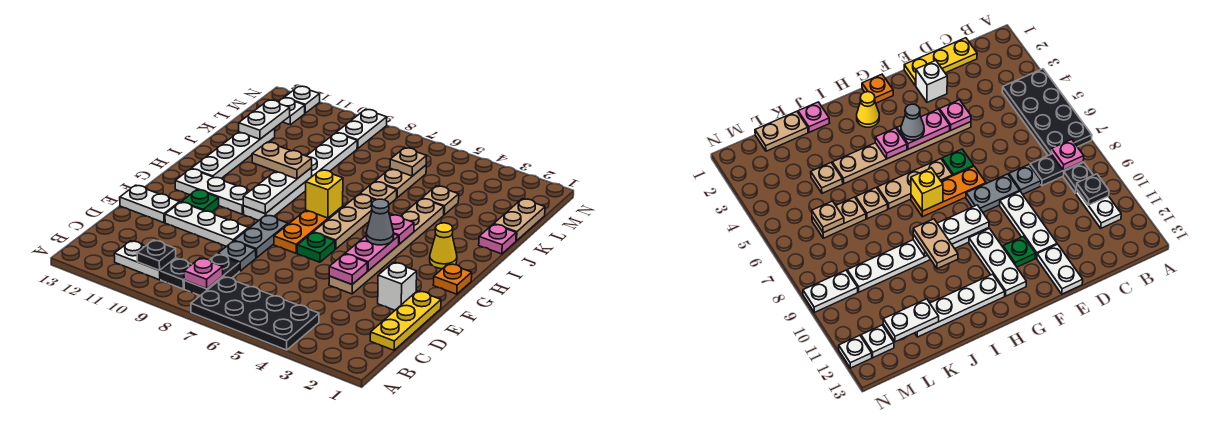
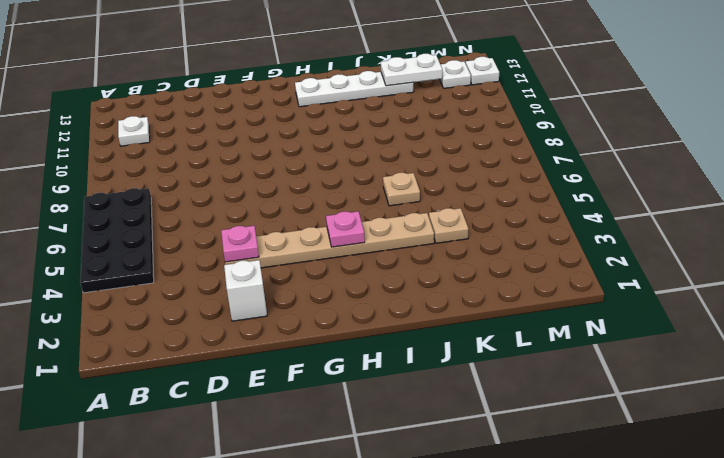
white plate B11 level 1 -> white plate B10:B11 level 1
none -> black plate B8:C8 level 1
none -> black plate B9 level 1
none -> yellow plate C1:E1 level 1
none -> grey plate D8 level 1

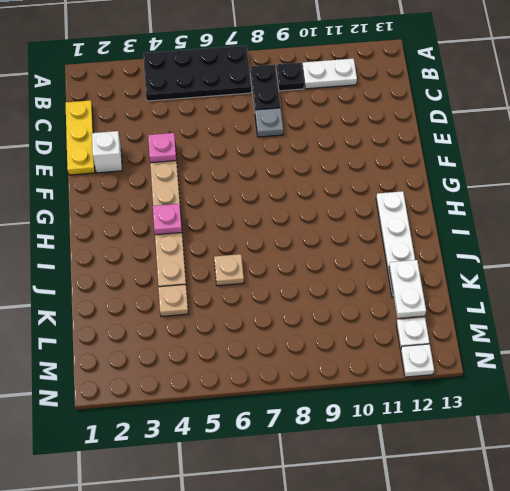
none -> grey plate E8:F8 level 1
none -> white plate E9:E11 level 1
none -> white plate E12:E13 level 1
none -> green plate F6 level 1

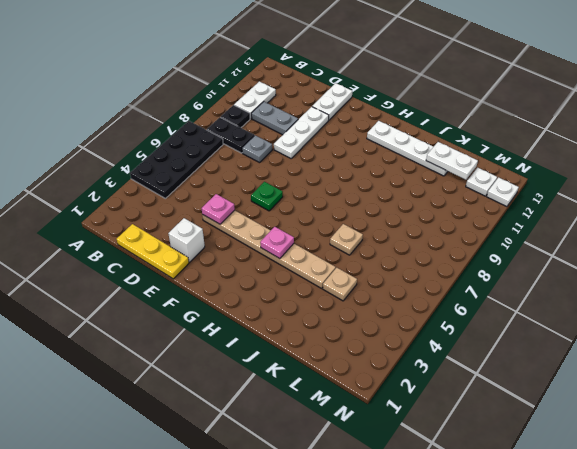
grey plate C10:D10 level 1 -> grey plate E8:F8 level 1
none -> orange plate F7:H7 level 1
none -> green plate F11 level 1
none -> orange plate G1 level 1
none -> tan plate G6:I6 level 1

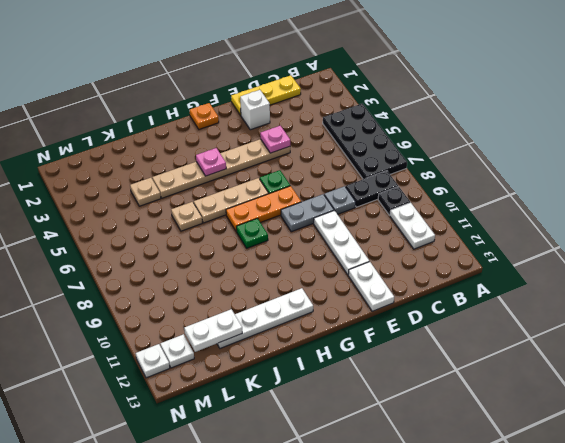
green plate H8 level 1 -> green plate F11 level 1
none -> white plate G9:L9 level 1
none -> white plate G10:G12 level 1
none -> yellow cone H2 level 1
none -> pink plate J1 level 1

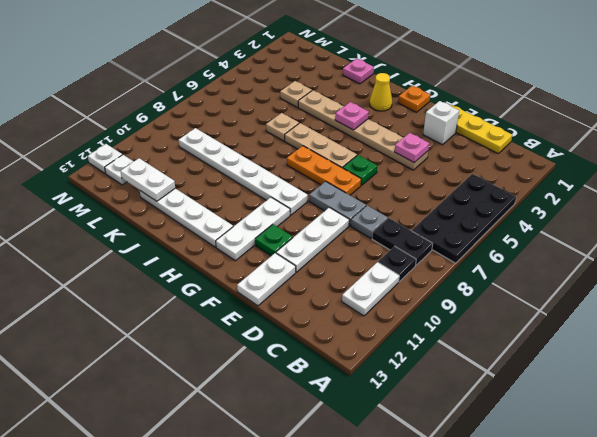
none -> tan plate K1:L1 level 1
none -> tan plate K6:L6 level 1
none -> white plate M9:N9 level 1
none -> pink plate B8 level 2

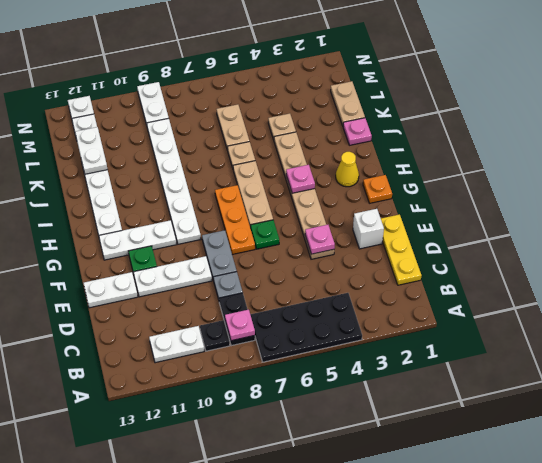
none -> black plate B10 level 2
none -> pink plate F4:G4 level 2
none -> white plate G9:I9 level 2
none -> yellow brick H7 level 2

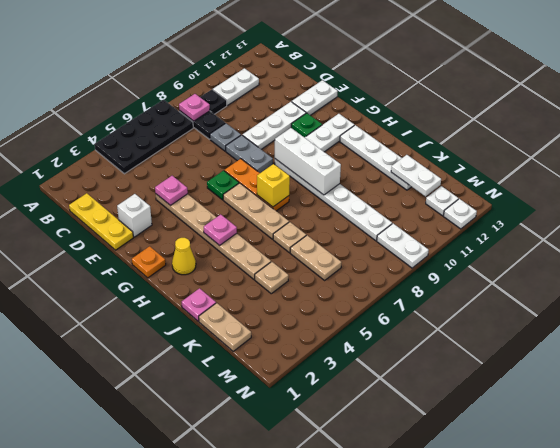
white brick G9:I9 level 2 -> white plate G9:I9 level 2
none -> black plate B10 level 2
none -> pink plate F4:G4 level 2
none -> tan plate L6 level 2
none -> grey cone G4 level 3

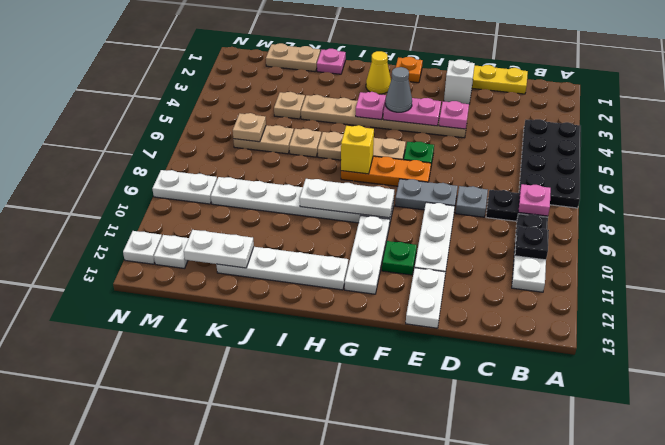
none -> tan plate I9:I10 level 3

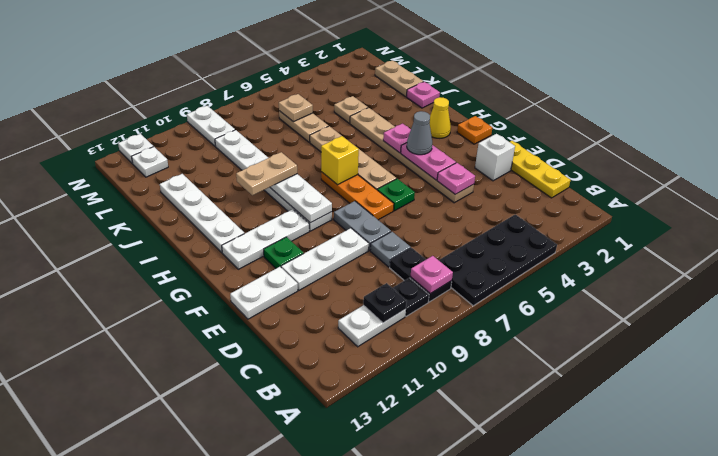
none -> white plate K12:L12 level 2

